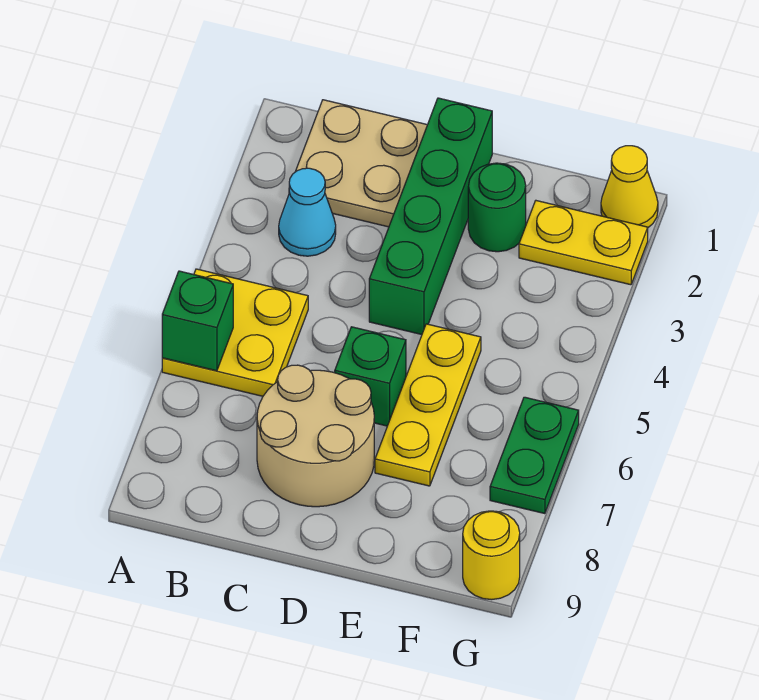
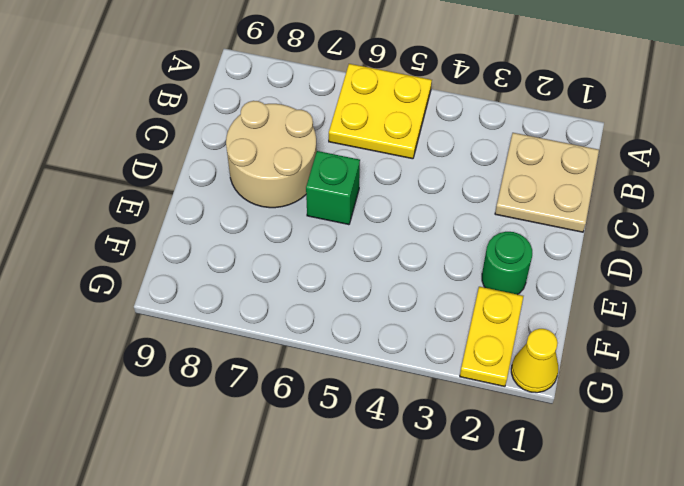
none -> cyan cone B3 level 1
none -> green brick D1:D4 level 1
none -> yellow plate E5:E7 level 1

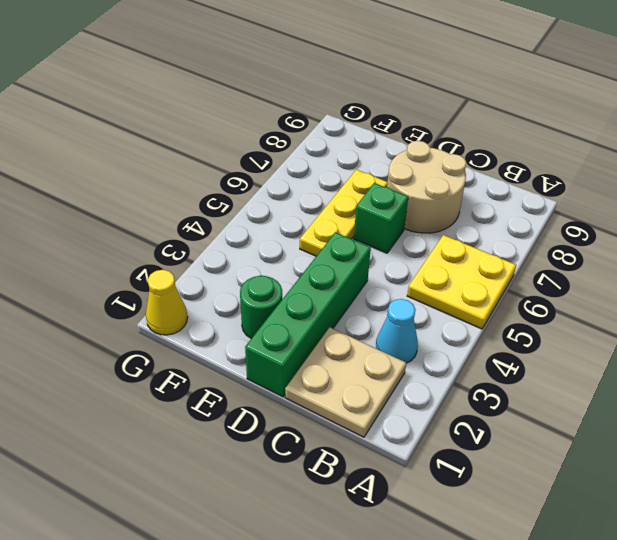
none -> yellow plate F2:G2 level 1
none -> green plate G6:G7 level 1
none -> yellow round brick G9 level 1

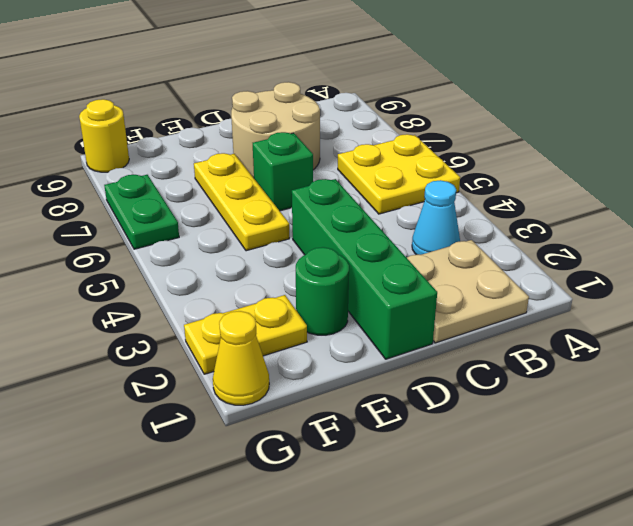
none -> green brick A6 level 2

